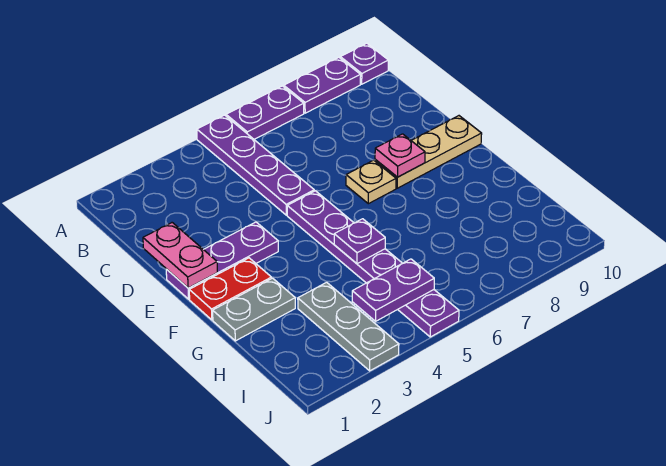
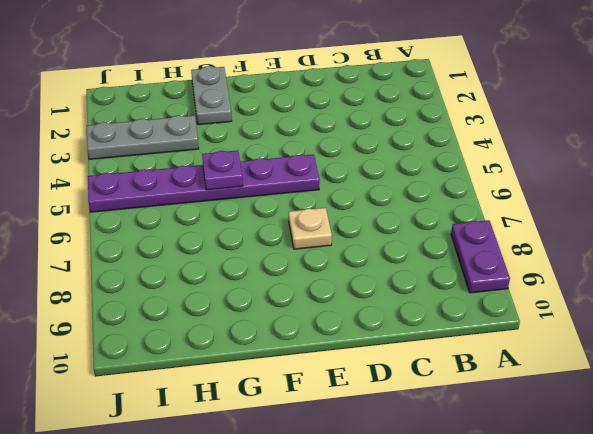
none -> purple plate A5:D5 level 1
none -> purple plate A6:A7 level 1
none -> purple plate A10 level 1

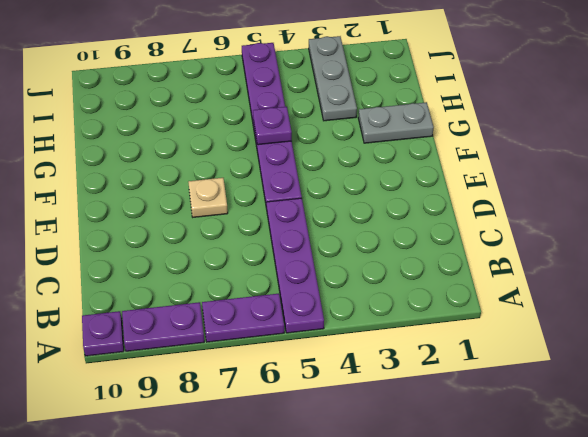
none -> purple plate E1:E3 level 1
none -> tan plate E8:E10 level 1
none -> red plate F1:F2 level 1

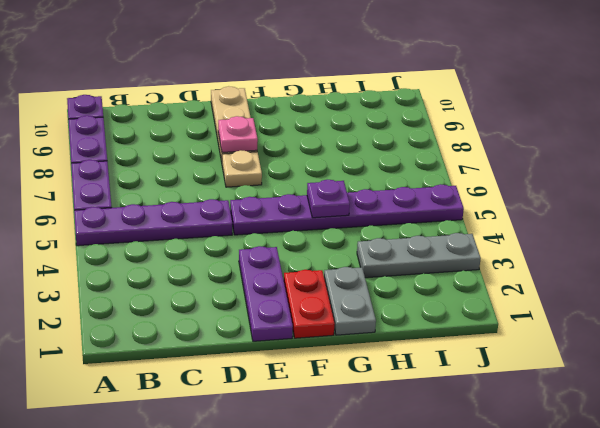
none -> pink plate D1:E1 level 2
none -> purple plate I4:I5 level 2

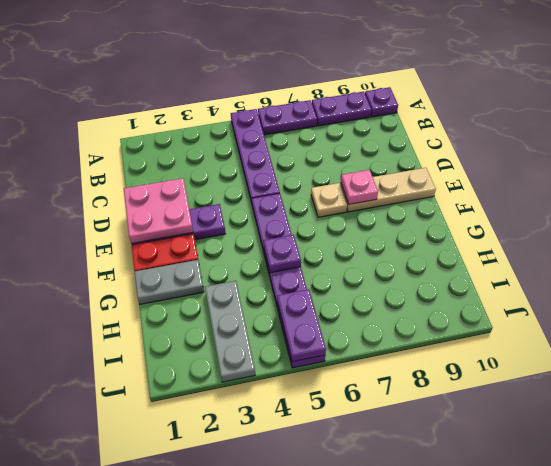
pink plate D1:E2 level 2 -> pink plate D1:E1 level 2
purple plate I5:J5 level 2 -> purple plate I4:I5 level 2

